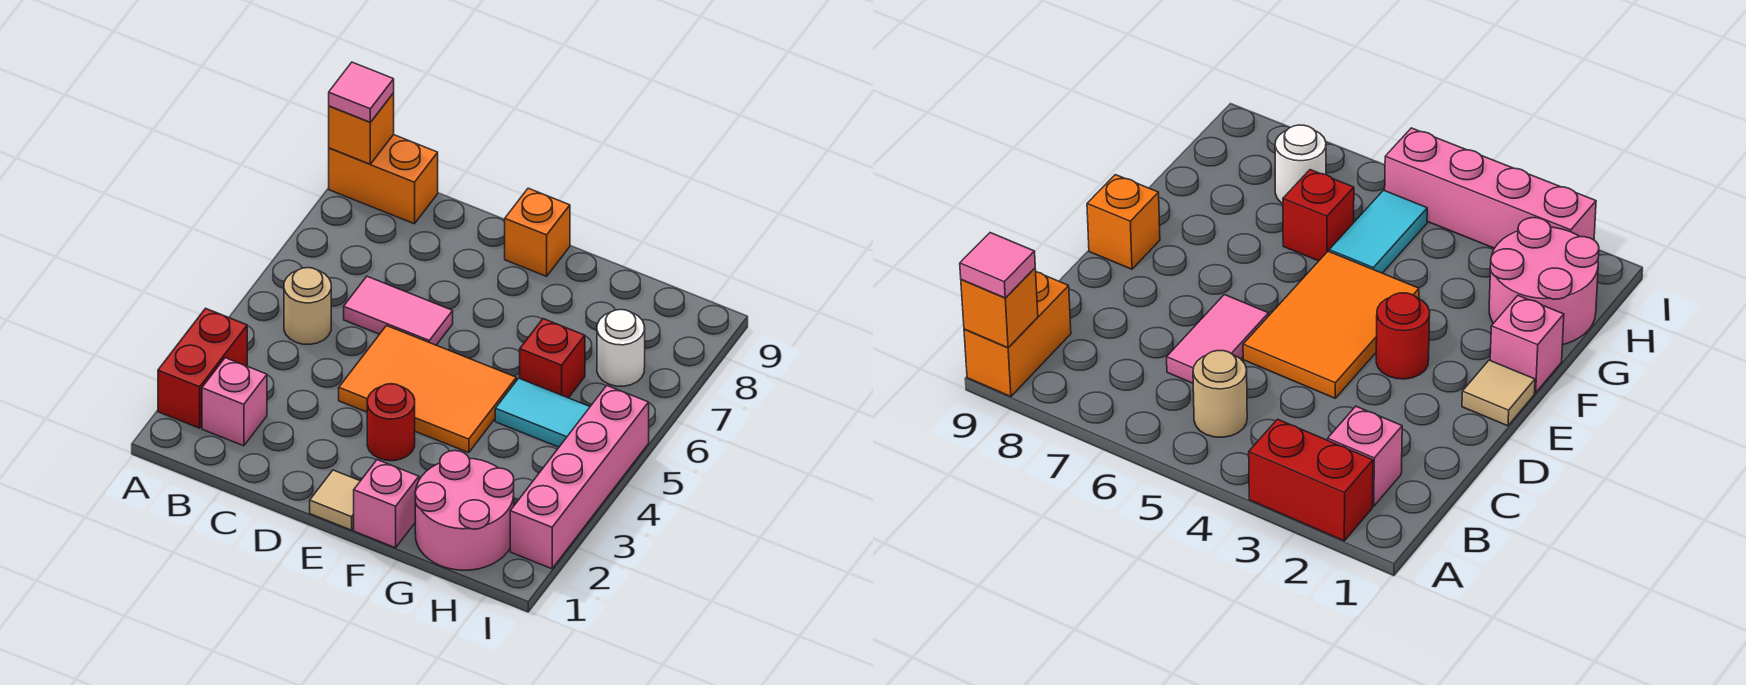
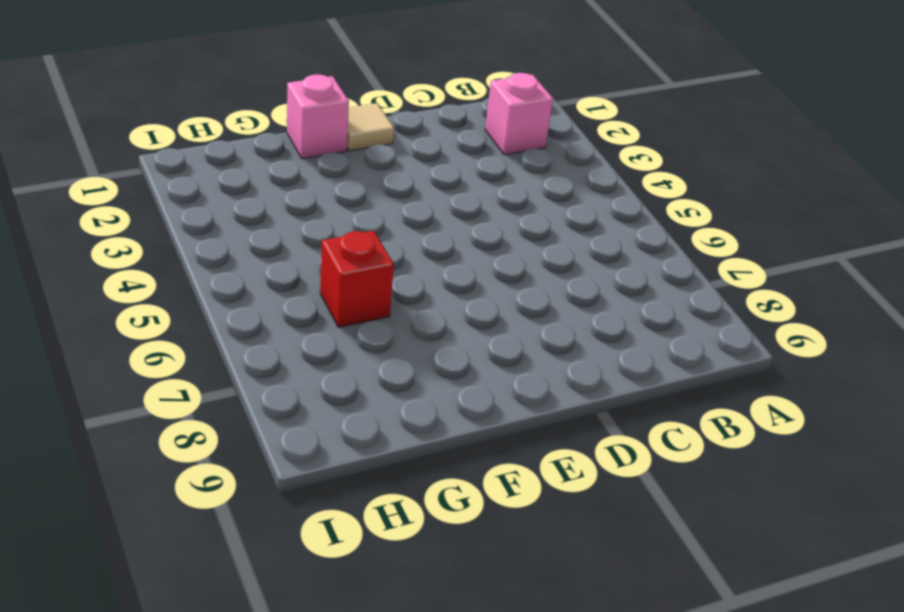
none -> red brick A2:A3 level 1
none -> orange brick A9:B9 level 1
none -> tan round brick B5 level 1

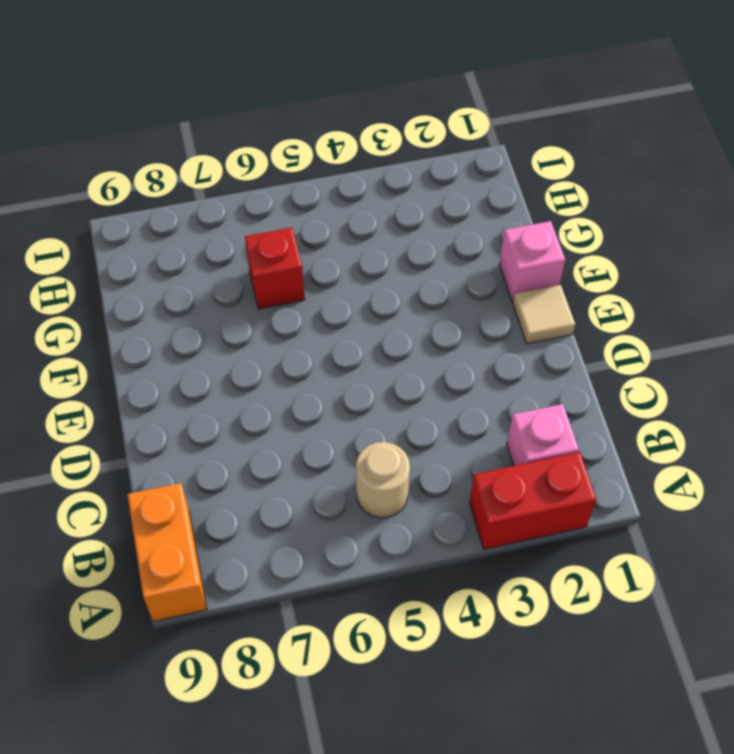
none -> pink tile C6:D6 level 1
none -> orange tile D4:F5 level 1
none -> red round brick E3 level 1

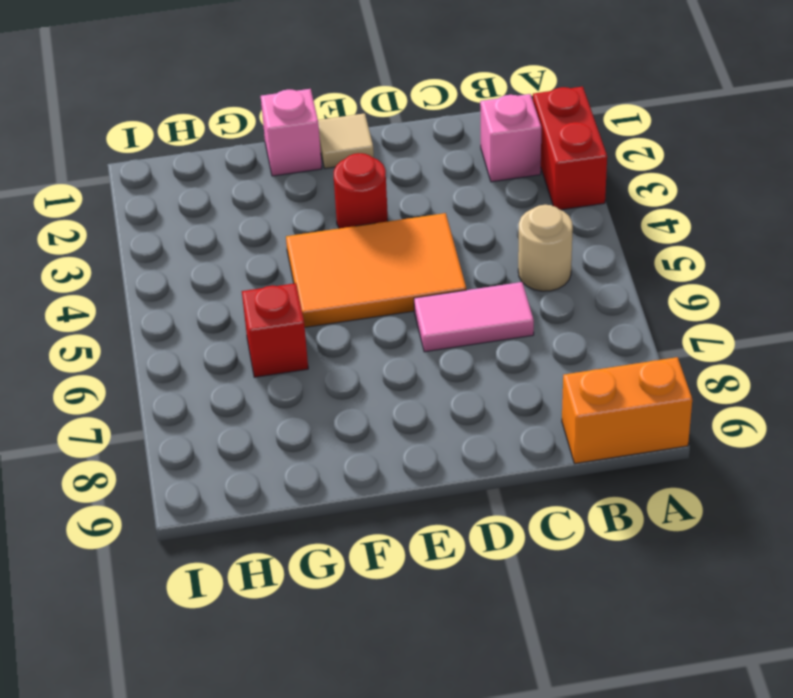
none -> orange brick E9 level 1
none -> pink round brick G1:H2 level 1
none -> cyan tile G5:H5 level 1

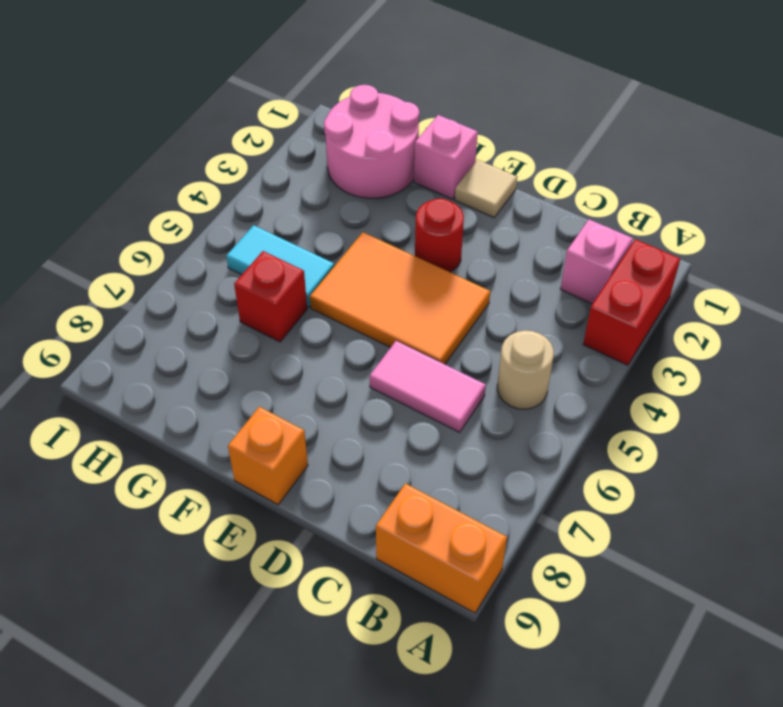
none -> white round brick H7 level 1
none -> pink brick I2:I5 level 1
none -> orange brick A9 level 2

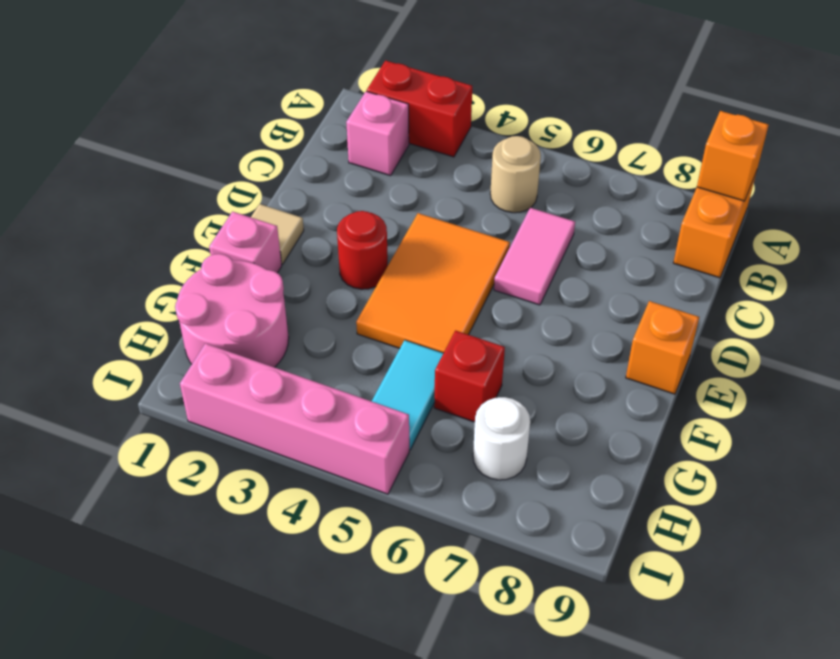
none -> pink tile A9 level 3

